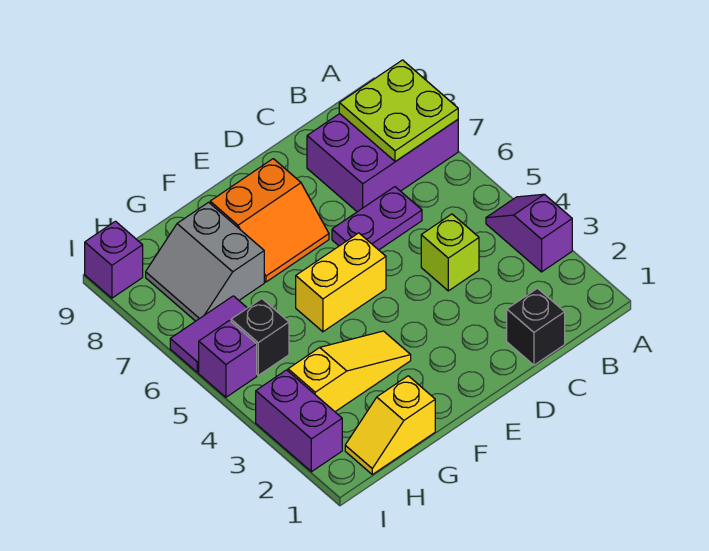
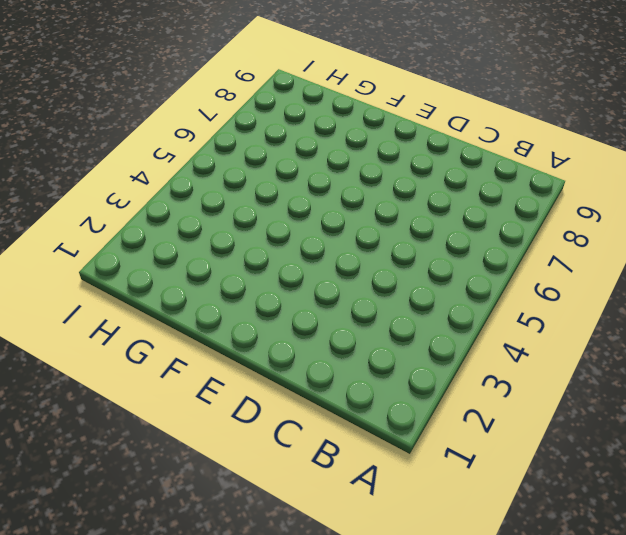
none -> purple slope A3:A4 level 1 top 3
none -> purple brick A7:C8 level 1
none -> black brick C1 level 1

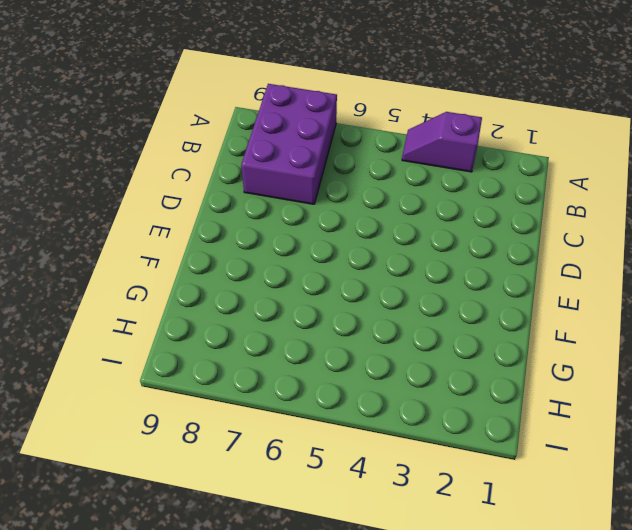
none -> black brick C1 level 1
none -> lime brick C4 level 1
none -> purple plate C6:D6 level 1

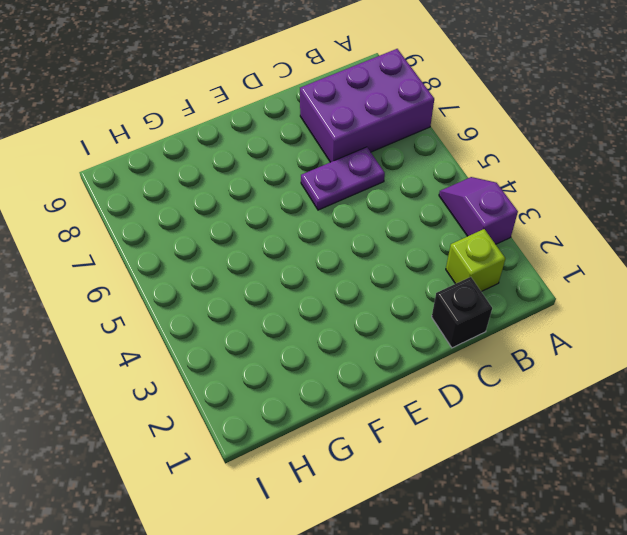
lime brick B2 level 1 -> lime brick C4 level 1
none -> yellow brick E5:F5 level 1
none -> orange slope E7:F8 level 1 top 8
none -> yellow slope F3:H3 level 1 top H

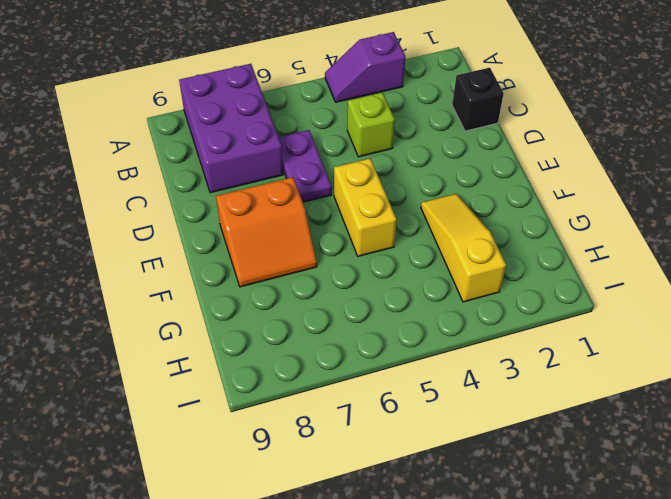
orange slope E7:F8 level 1 top E -> orange slope E7:F8 level 1 top 8
none -> yellow slope G1:H1 level 1 top G
none -> grey slope G7:H8 level 1 top G
none -> black brick H5 level 1

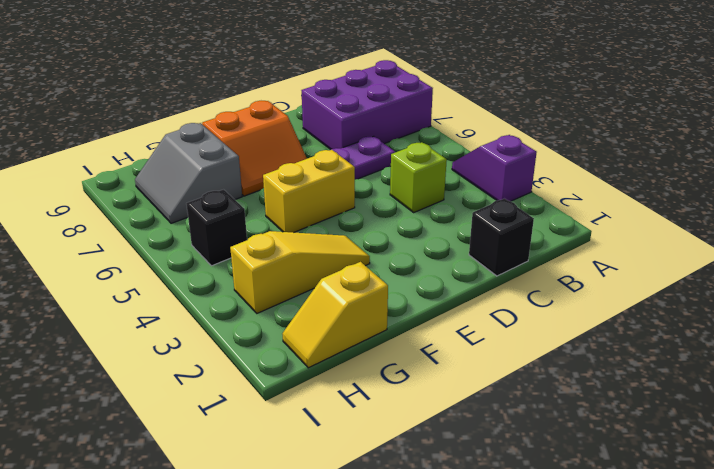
none -> purple tile H6:I6 level 1
none -> purple brick I2:I3 level 1
none -> purple brick I5 level 1

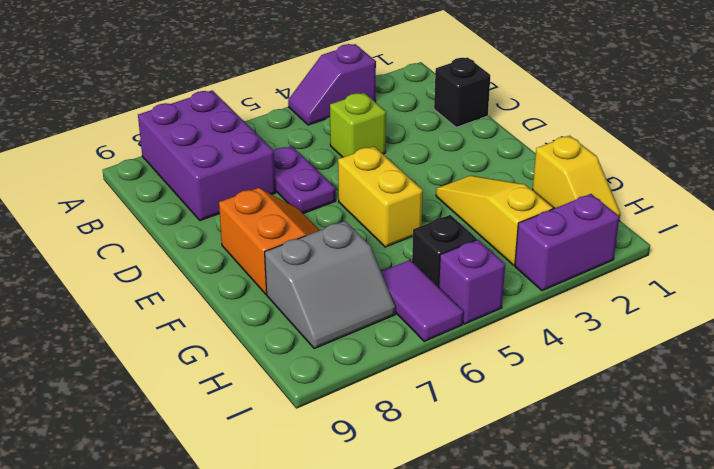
none -> purple brick I9 level 1
none -> lime plate A7:B8 level 2

